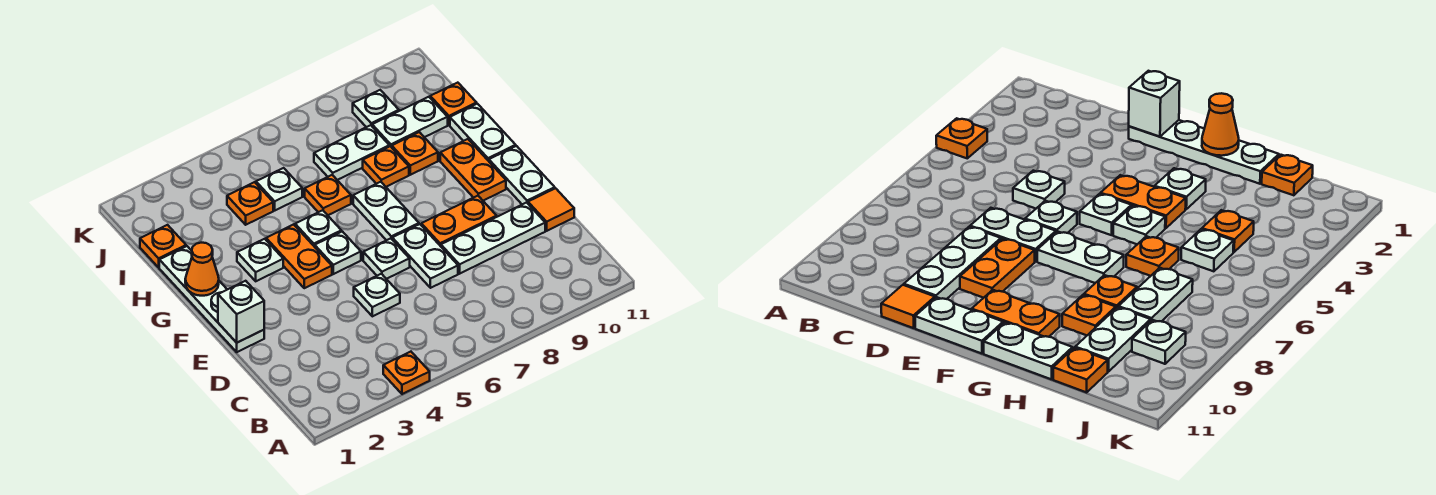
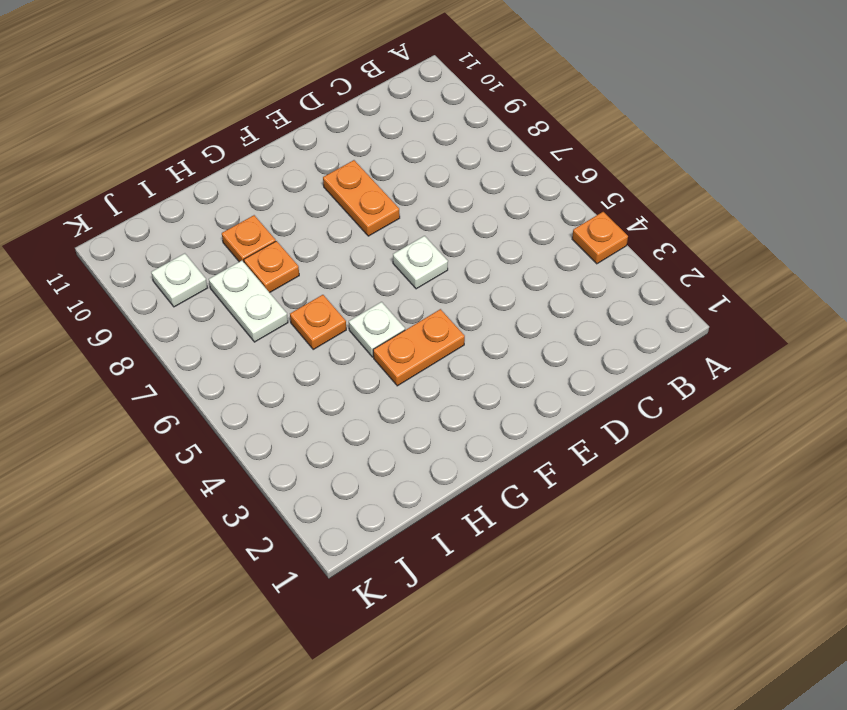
none -> white plate D5 level 1
none -> white plate D7:E7 level 1
none -> white plate D8:D10 level 1

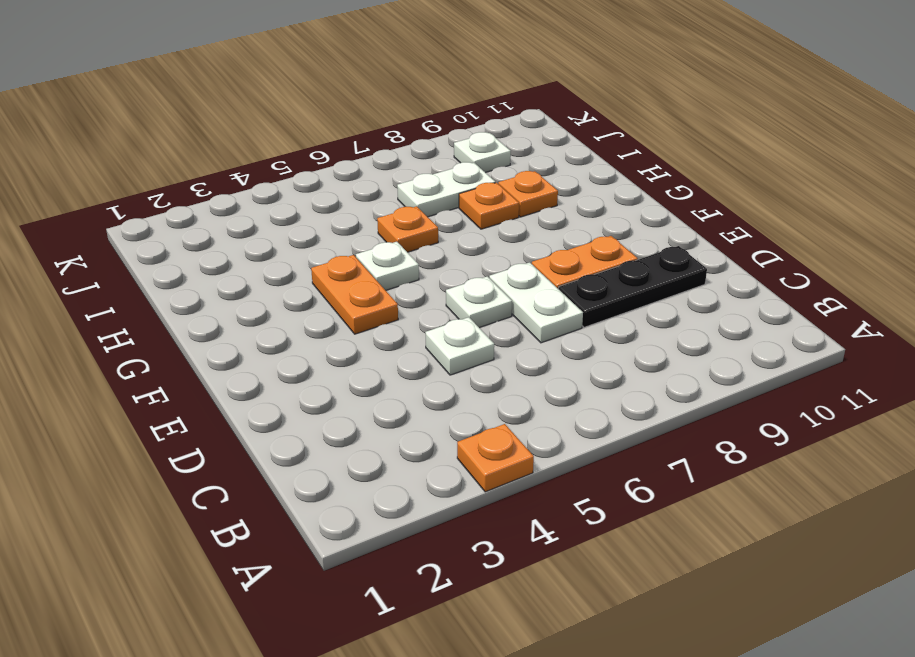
black plate D8:D10 level 1 -> white plate D8:D10 level 1
none -> orange tile D11 level 1
none -> white plate E1:H1 level 1
none -> white plate E11:F11 level 1

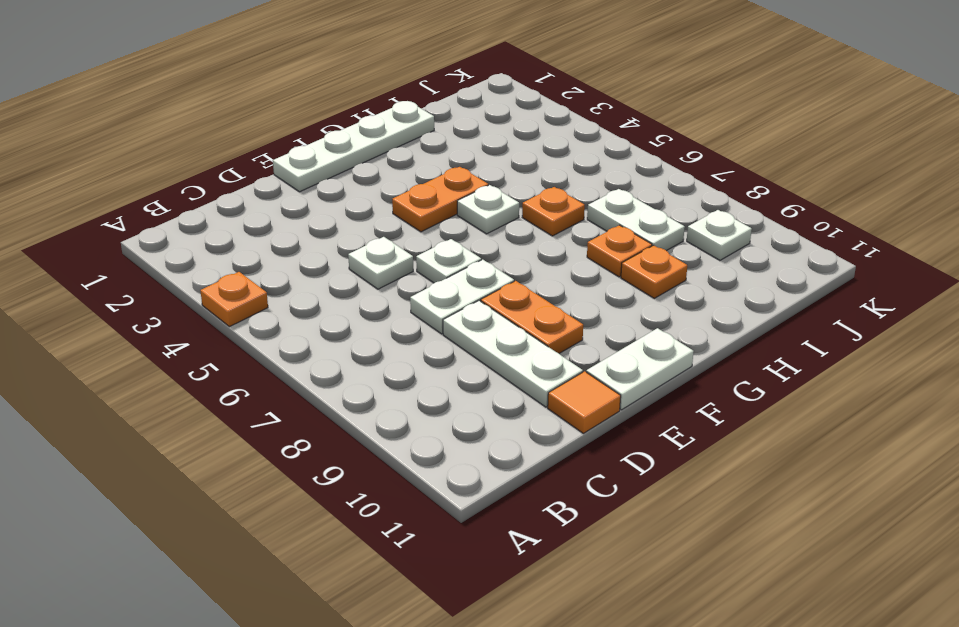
none -> white plate F5 level 1
none -> white plate F7:G7 level 1
none -> orange plate F10:G10 level 1

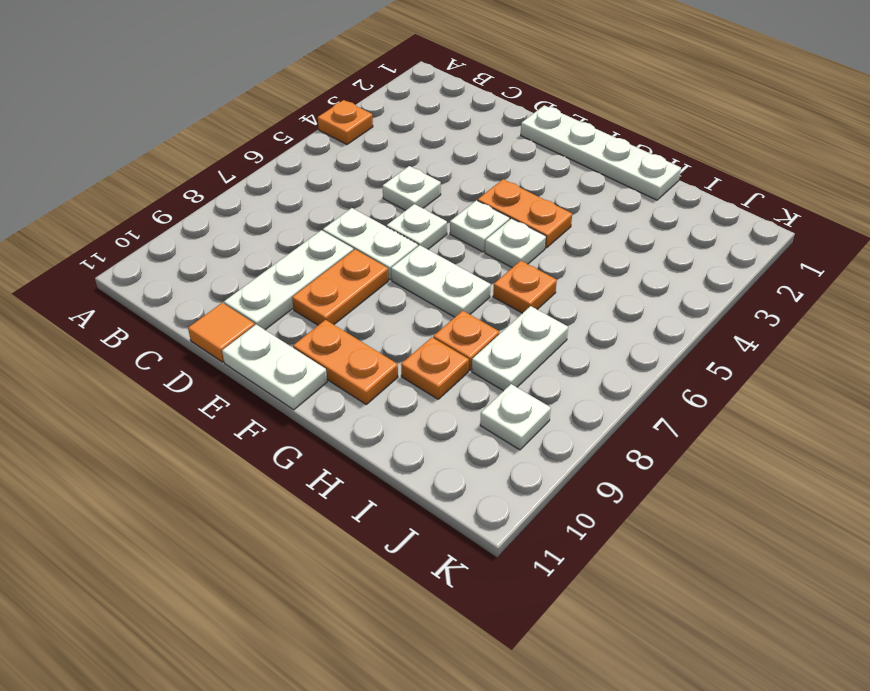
none -> white plate G3 level 1
none -> white plate G11:H11 level 1
none -> orange plate I1 level 1

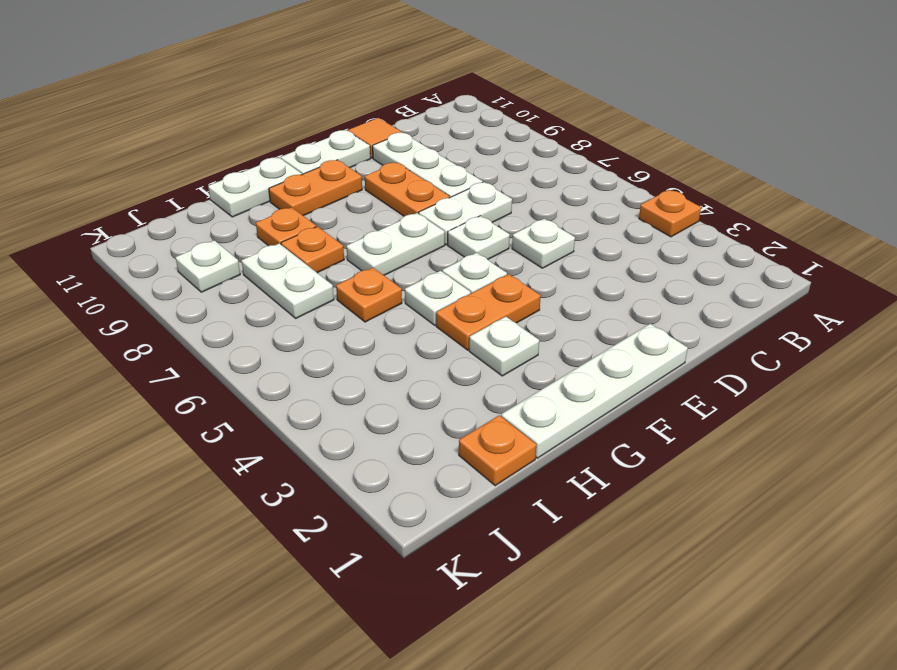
none -> orange plate I4 level 1
none -> white plate I5 level 1
none -> white plate I9:I10 level 1

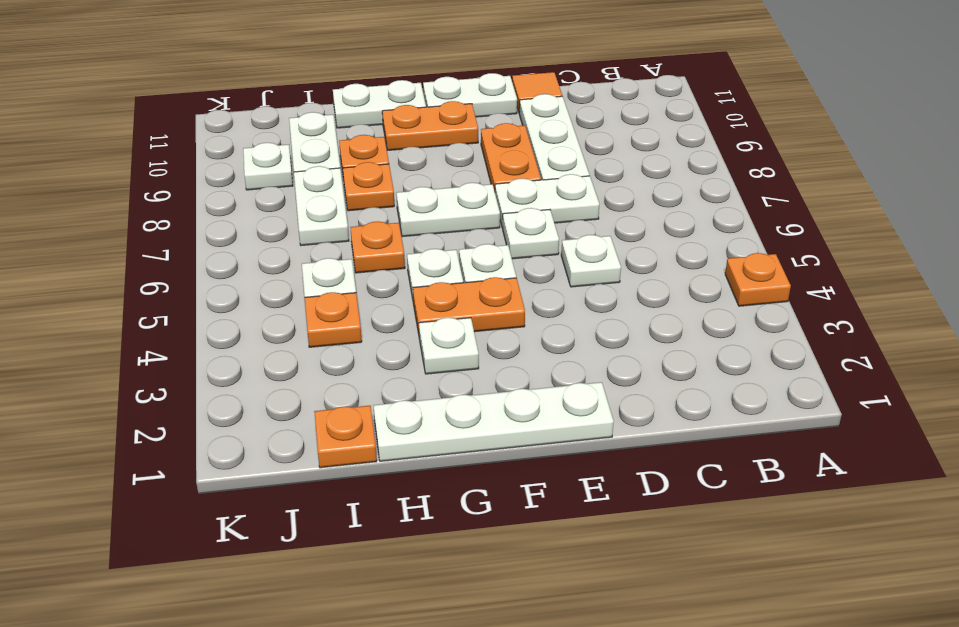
none -> orange plate I11 level 1
none -> white brick E1 level 2
none -> orange cone G1 level 2

